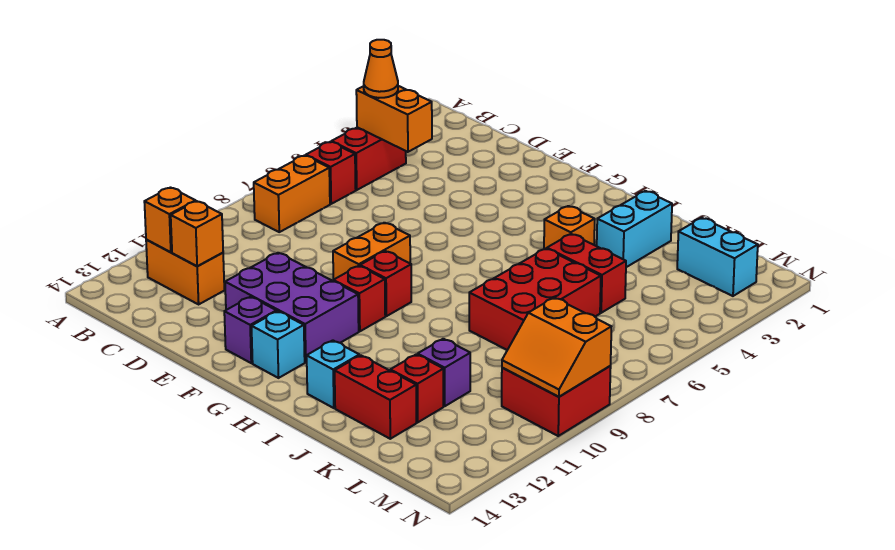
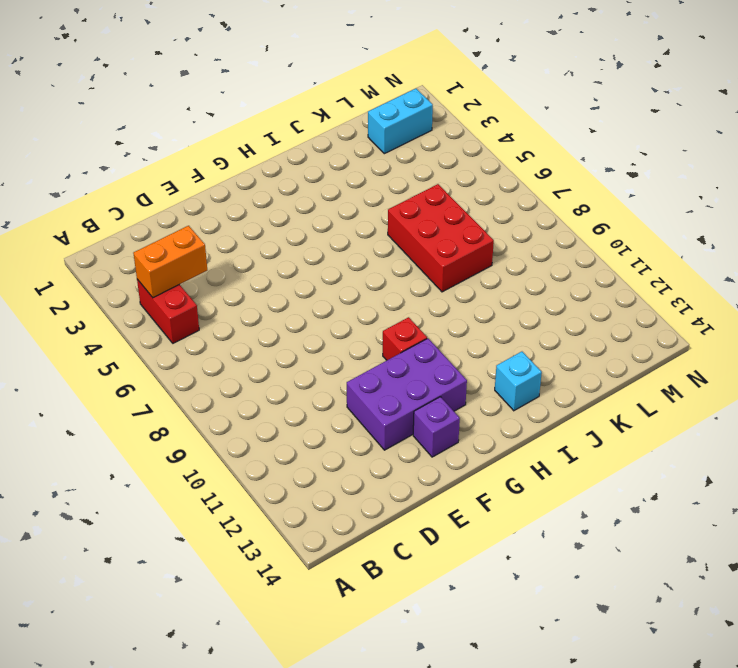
none -> red brick B6 level 1
none -> orange brick B7:B8 level 1
none -> orange brick B12:C12 level 1

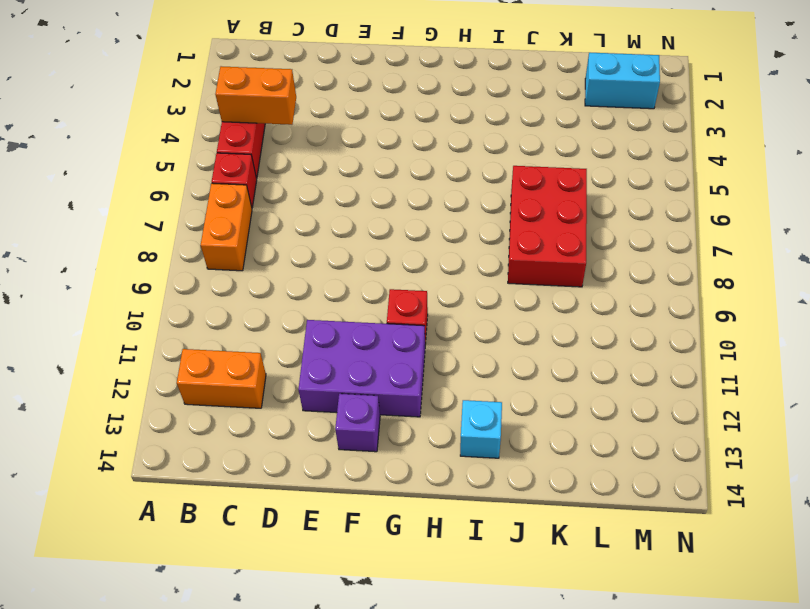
none -> orange brick F8:F9 level 1
none -> red brick G9 level 1
none -> cyan brick G13 level 1

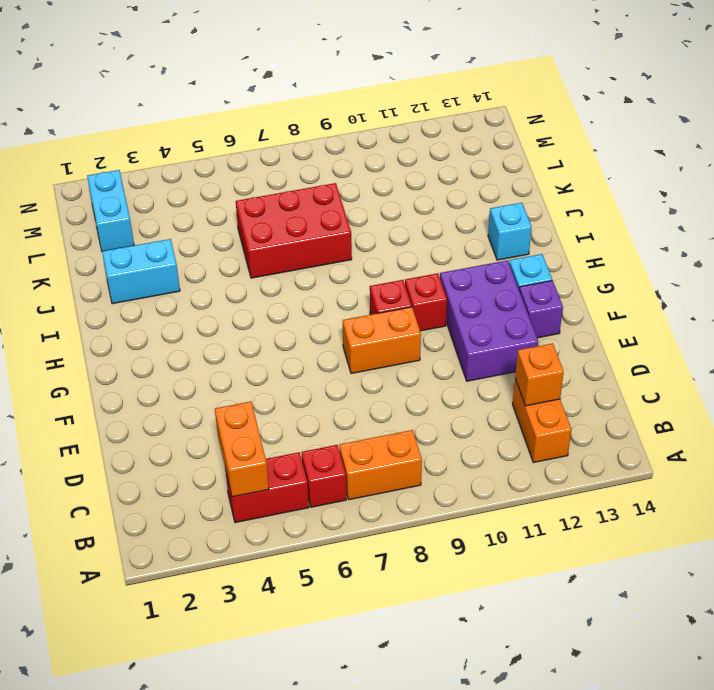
none -> orange brick I4 level 1
none -> red brick J5:K5 level 1
none -> red brick J13:K13 level 1

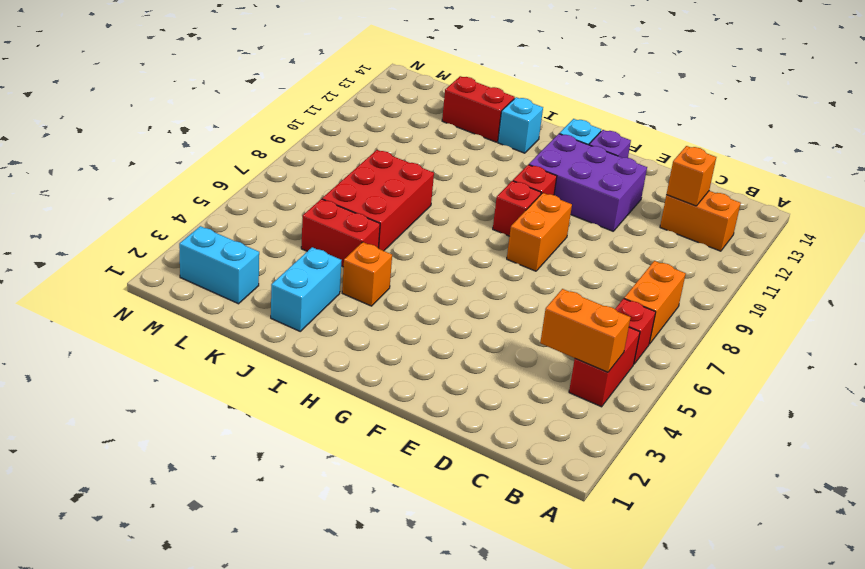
none -> purple brick K11 level 1
none -> red brick K12 level 1
none -> red brick M9:N10 level 1

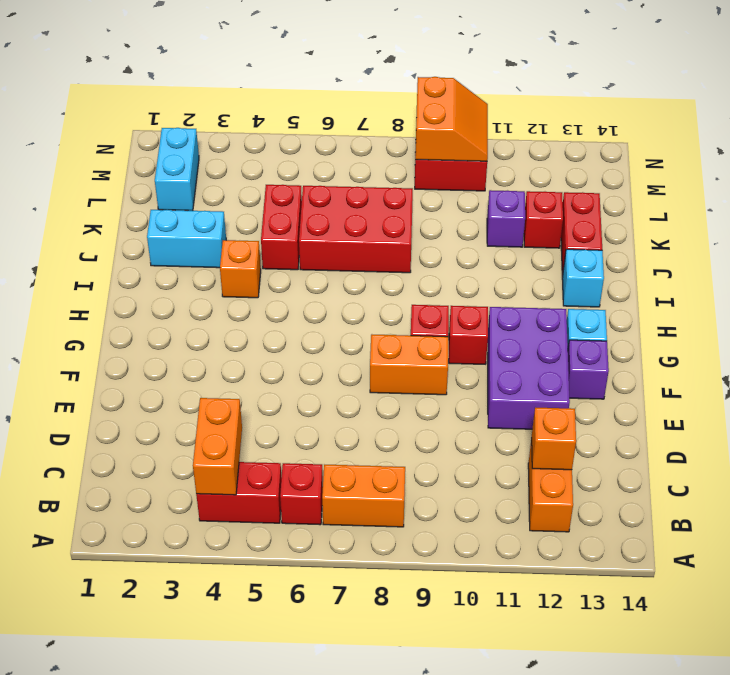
none -> orange brick B12 level 2
none -> orange cone B4 level 3

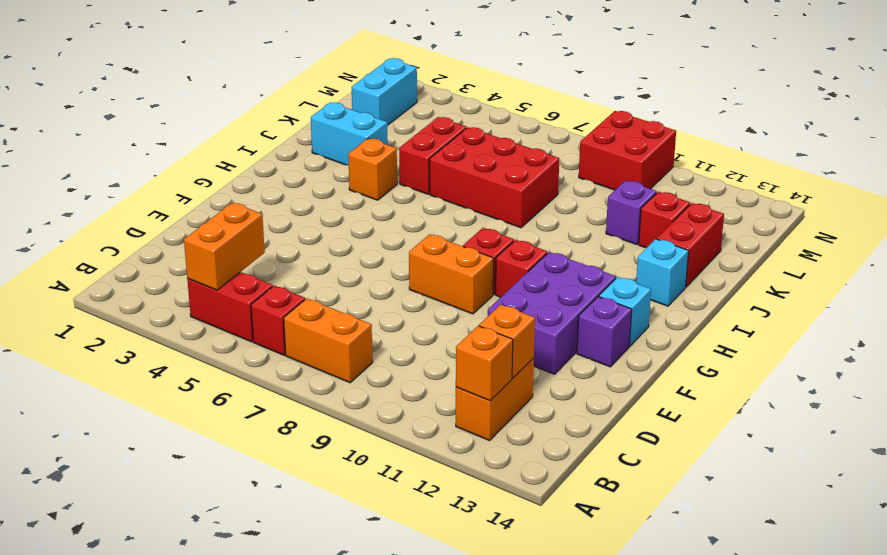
none -> orange slope M9:N10 level 2 top 9
none -> orange cone B4 level 3

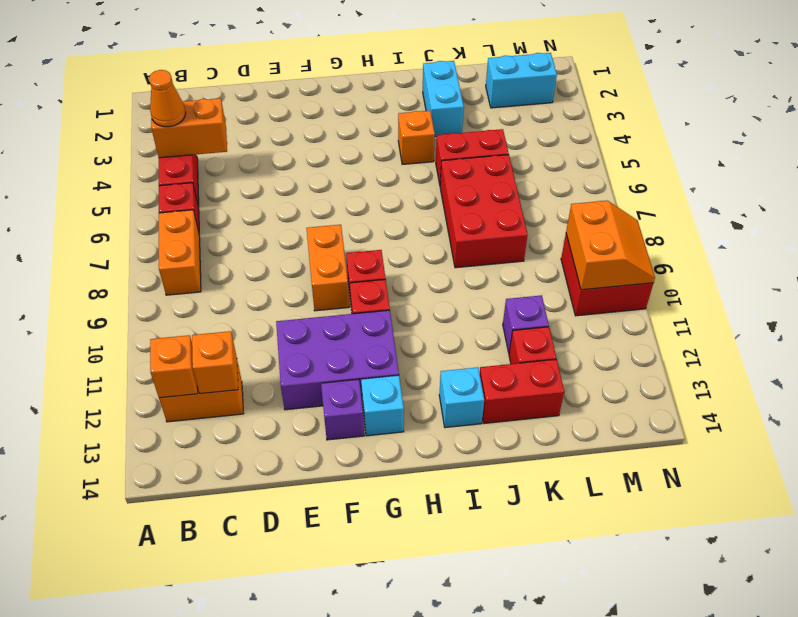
orange slope M9:N10 level 2 top M -> orange slope M9:N10 level 2 top 9

